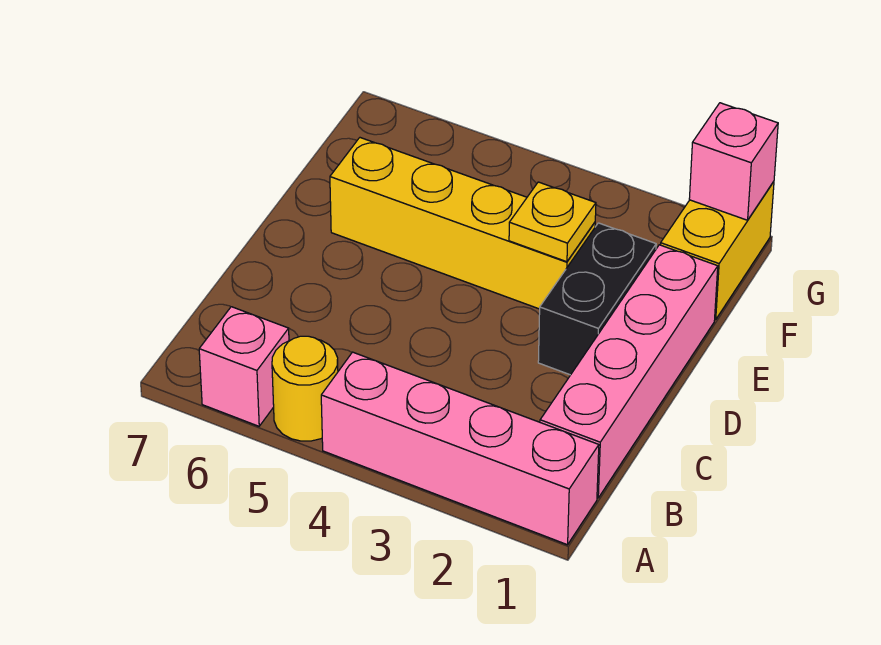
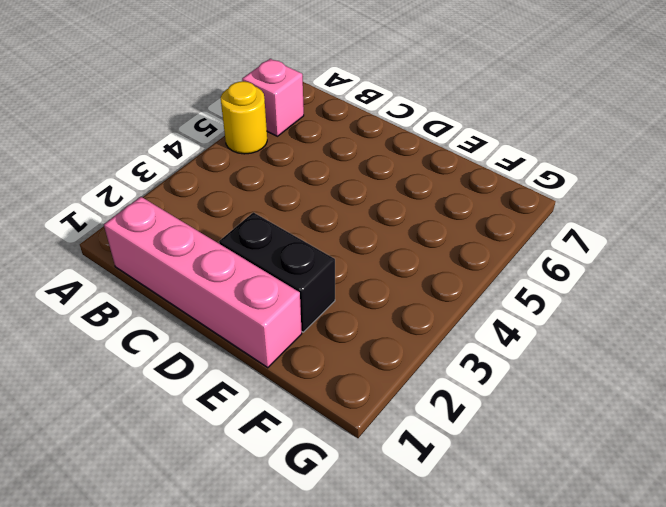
none -> pink brick A1:A4 level 1
none -> yellow brick E3:E6 level 1

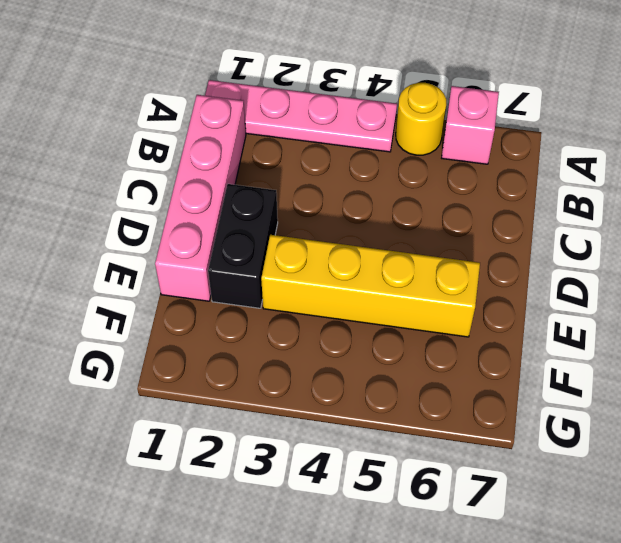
pink plate A1:A4 level 1 -> pink brick A1:A4 level 1
none -> yellow brick F1:G1 level 1
none -> yellow plate E3 level 2

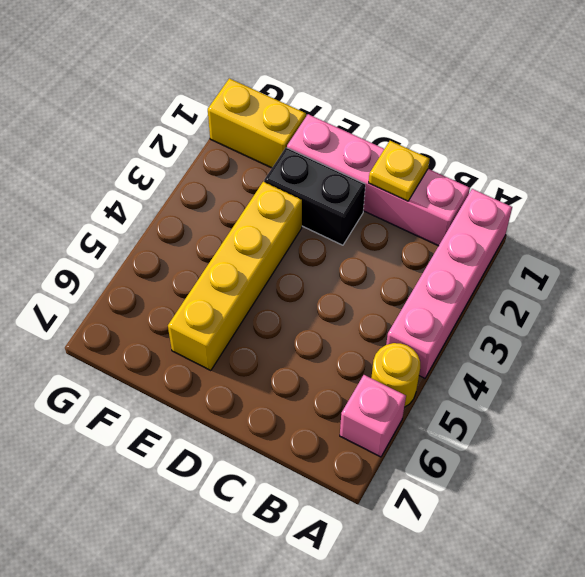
yellow plate C1 level 2 -> yellow plate E3 level 2
none -> pink brick G1 level 2

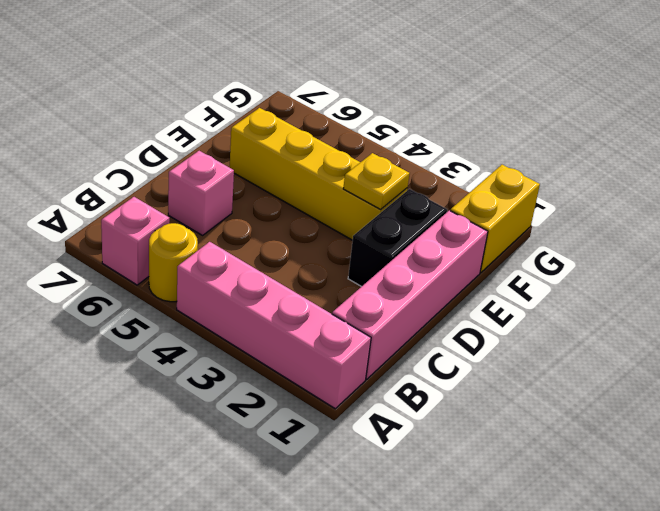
pink brick C6 level 1 -> pink brick G1 level 2

